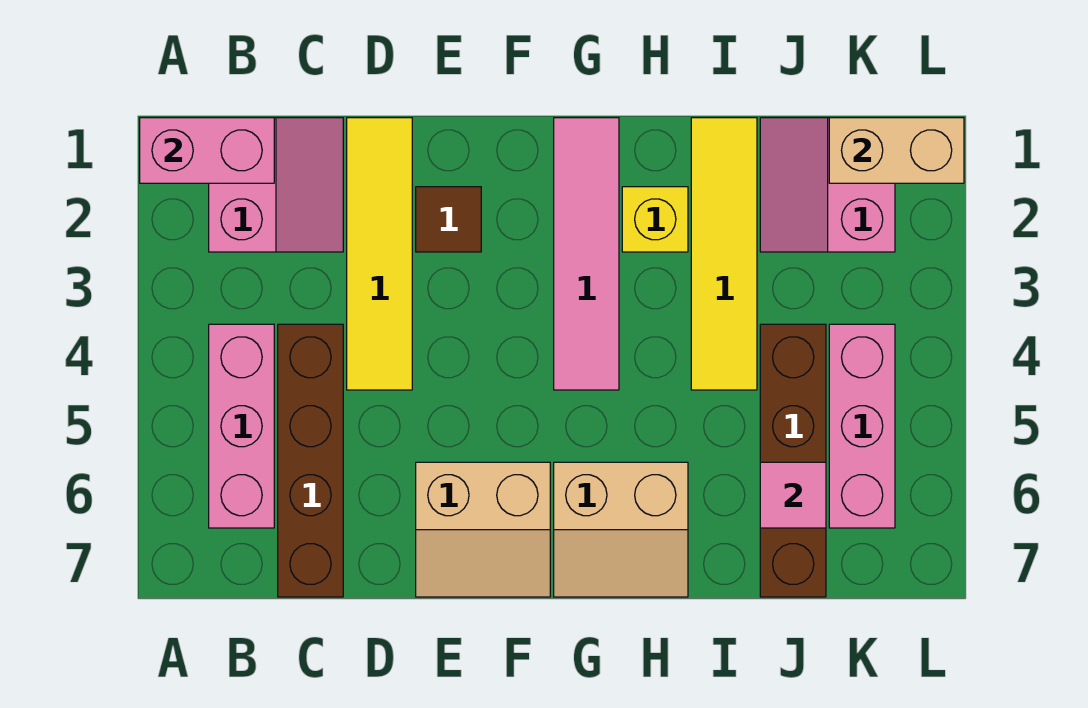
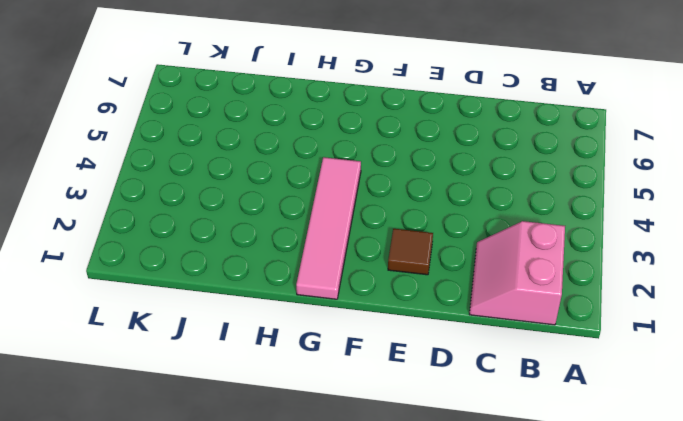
none -> pink brick B4:B6 level 1
none -> brown brick C4:C7 level 1
none -> yellow tile D1:D4 level 1

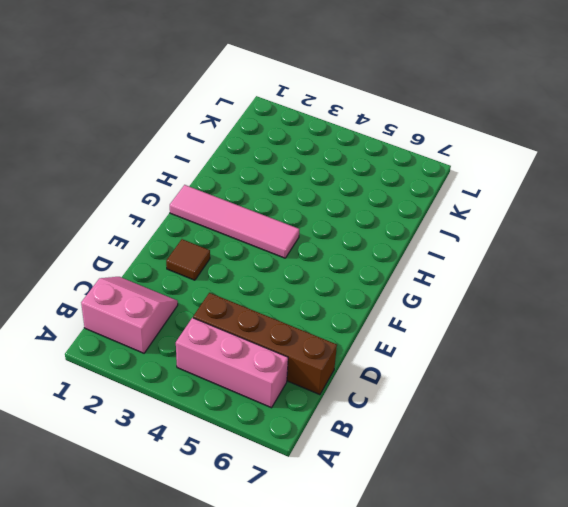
none -> yellow tile D1:D4 level 1
none -> tan slope E6:F7 level 1 top 6
none -> tan slope G6:H7 level 1 top 6

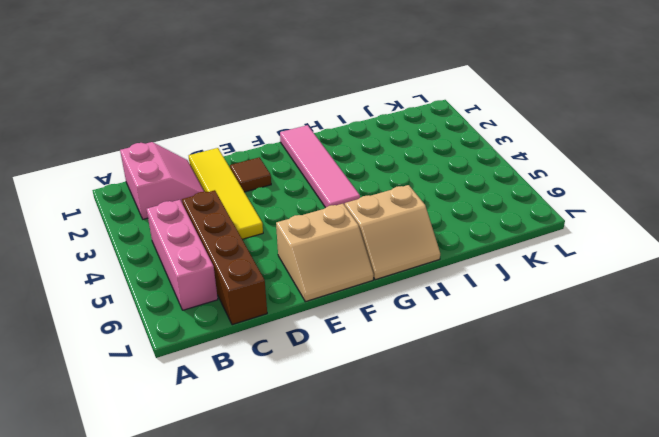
none -> yellow brick H2 level 1
none -> yellow tile I1:I4 level 1
none -> pink slope J1:K2 level 1 top K

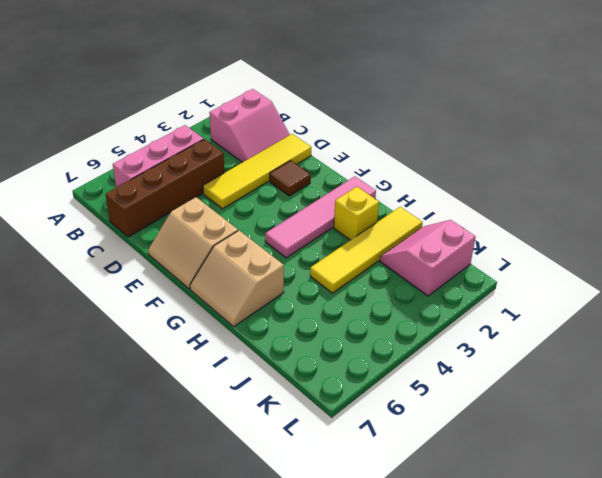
none -> brown brick J4:J7 level 1
none -> pink brick K4:K6 level 1
none -> pink brick A1:B1 level 2

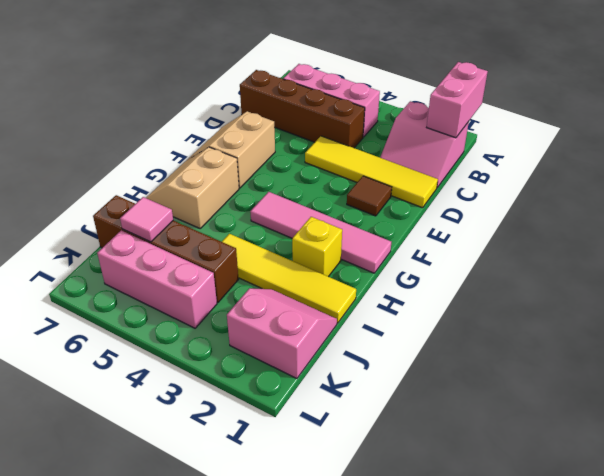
none -> tan brick K1:L1 level 2

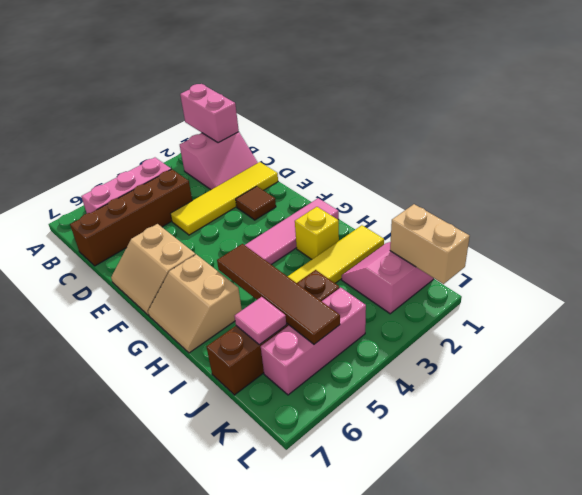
brown tile H5:K5 level 2 -> none

